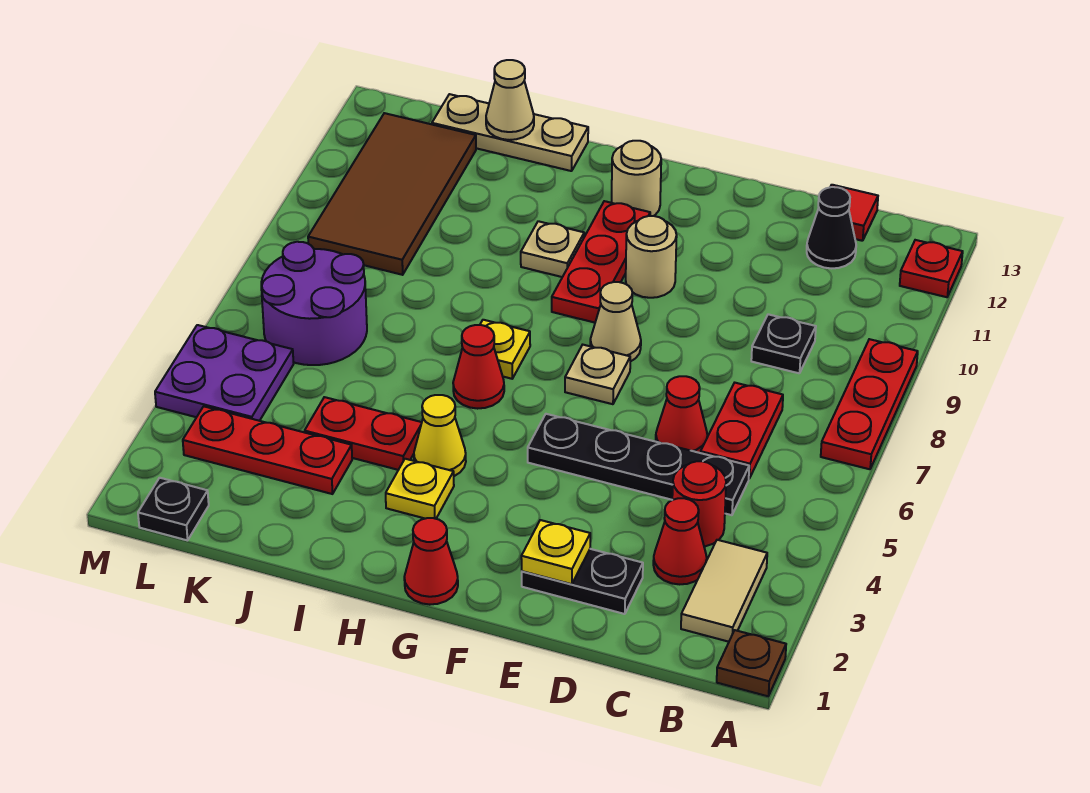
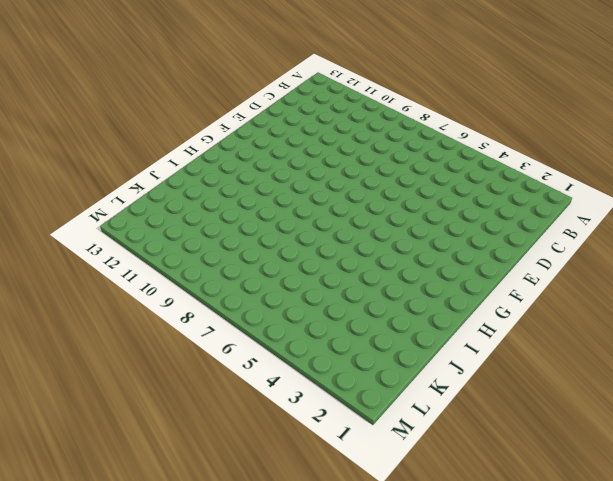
none -> brown plate A1 level 1
none -> red plate A7:A9 level 1
none -> red plate A12 level 1
none -> tan tile B2:B3 level 1

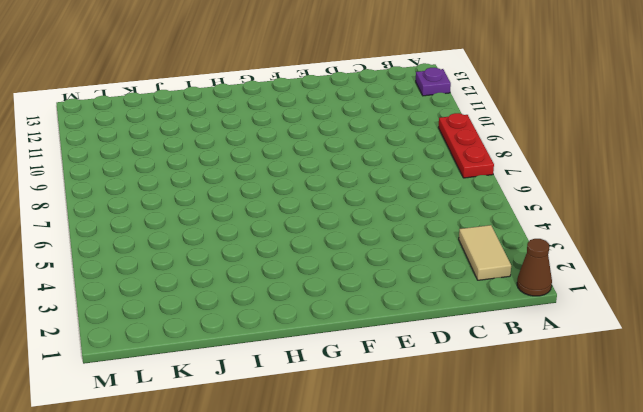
brown cone A1 level 1 -> brown plate A1 level 1
purple plate A12 level 1 -> red plate A12 level 1
none -> red cone C3 level 1
none -> red round brick C4 level 1
none -> black plate C5:F5 level 1
none -> red plate C6:C7 level 1

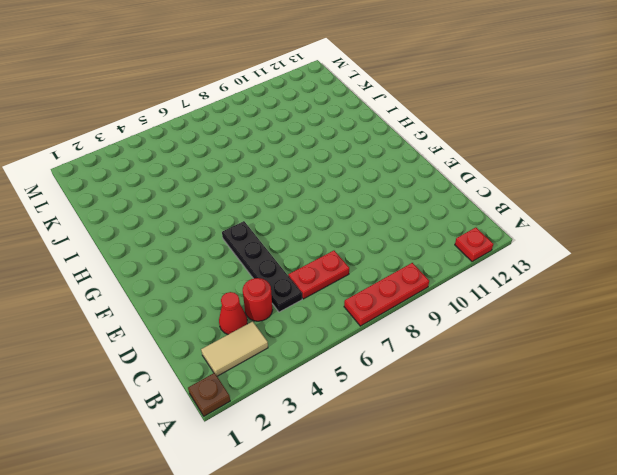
none -> black plate C9 level 1
none -> black cone C12 level 1
none -> red tile C13 level 1
none -> black plate D2:E2 level 1

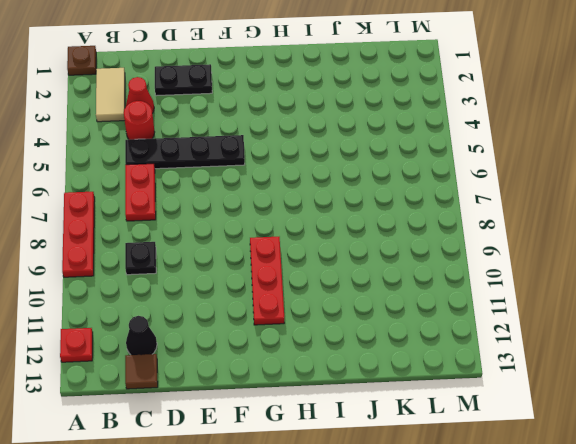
brown tile C13 level 1 -> red tile C13 level 1
none -> red cone D6 level 1
none -> tan plate F7 level 1
none -> tan cone F8 level 1
none -> tan round brick F10 level 1

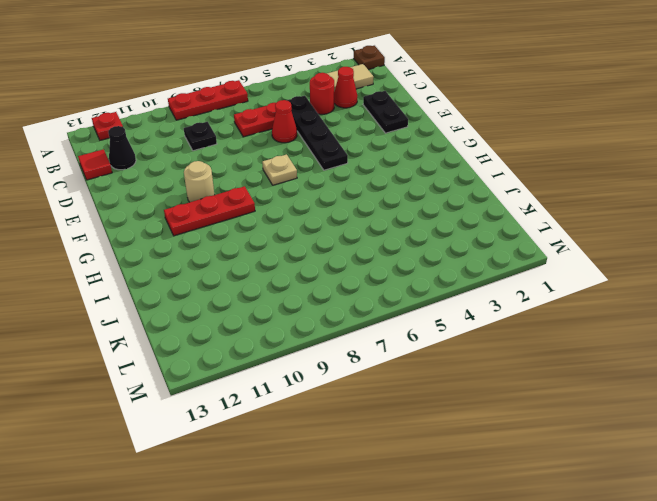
none -> tan cone F8 level 1
none -> red cone G1 level 1
none -> tan round brick G12 level 1
none -> yellow plate H3 level 1

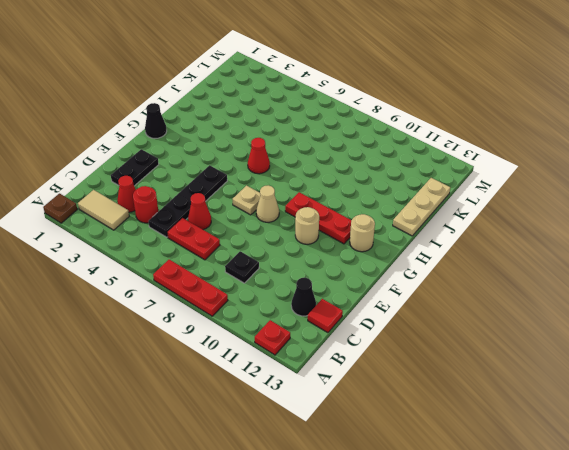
black cone G1 level 1 -> red cone G1 level 1
none -> yellow plate H3 level 1
none -> yellow cone H4 level 1
none -> yellow plate H7 level 1
none -> tan plate H10 level 1

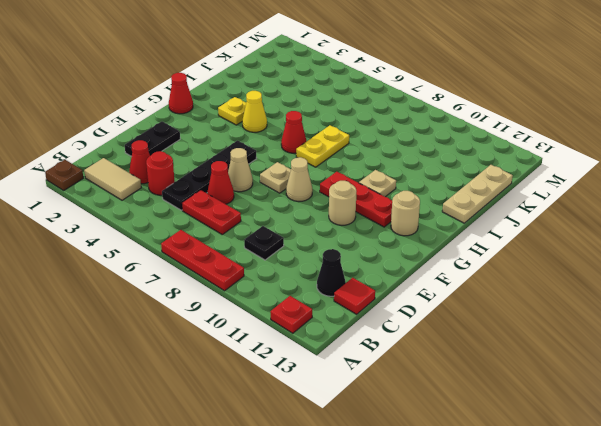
tan cone E6 level 1 -> tan cone J13 level 2
yellow plate H7:I7 level 1 -> yellow plate H7 level 1
none -> red plate I4:J4 level 1
none -> red plate J3:L3 level 1
none -> purple round brick K6:L7 level 1
none -> brown tile K9:L12 level 1

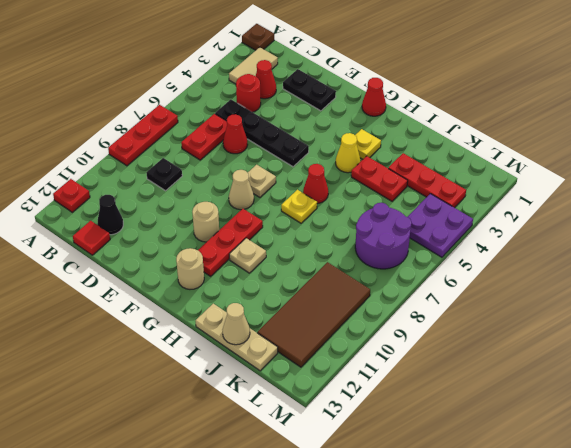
none -> black plate L1 level 1
none -> yellow plate E2 level 2

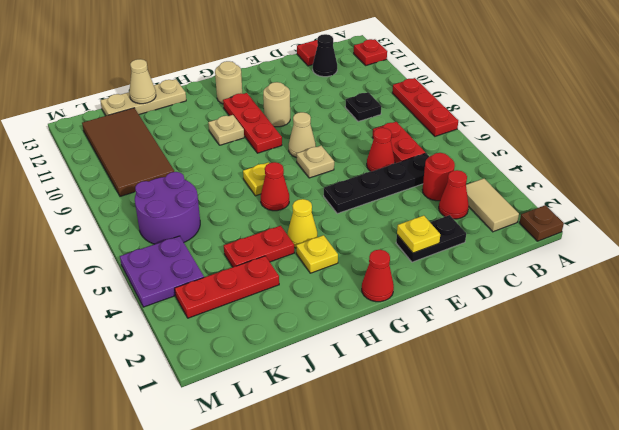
none -> black plate L1 level 1

